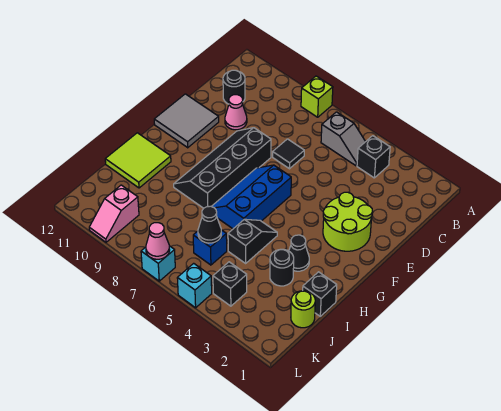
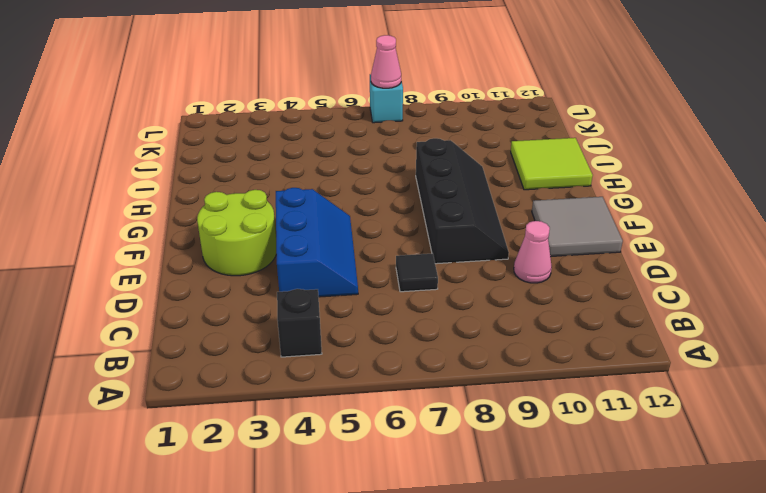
blue slope D4:F5 level 1 top 4 -> blue slope F6:H7 level 1 top 6
none -> lime brick A8 level 1
none -> grey slope B5:B6 level 1 top 6
none -> black round brick C11 level 1

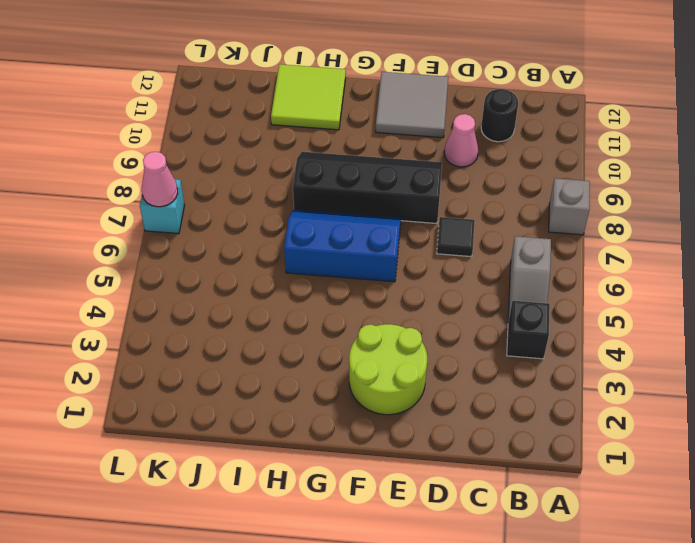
grey brick A8 level 1 -> lime brick A8 level 1
none -> black cone H3 level 1
none -> black slope H5:I5 level 1 top I
none -> black brick I1 level 1

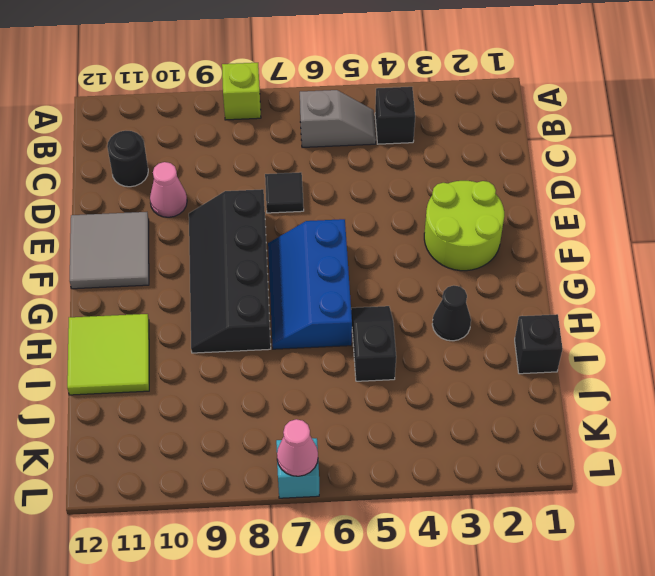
none -> black round brick I3 level 1
none -> lime round brick J1 level 1
none -> blue brick J6 level 1

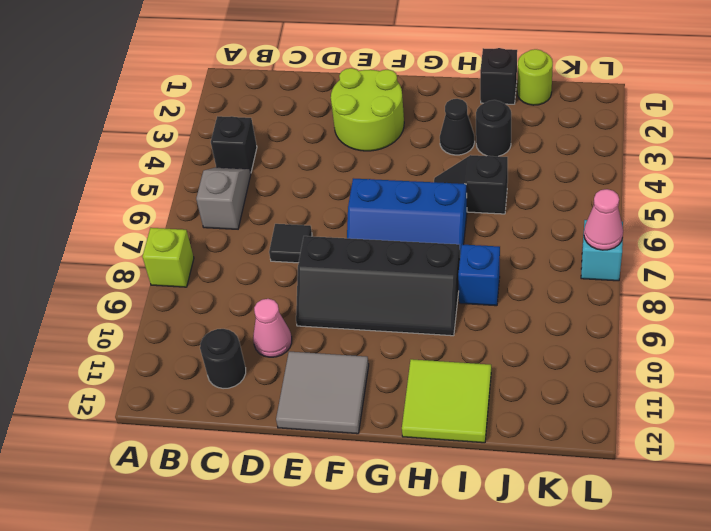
blue brick I8 level 1 -> blue brick J6 level 1
none -> black brick K4 level 1
none -> pink slope K10:L10 level 1 top K
none -> cyan brick L5 level 1

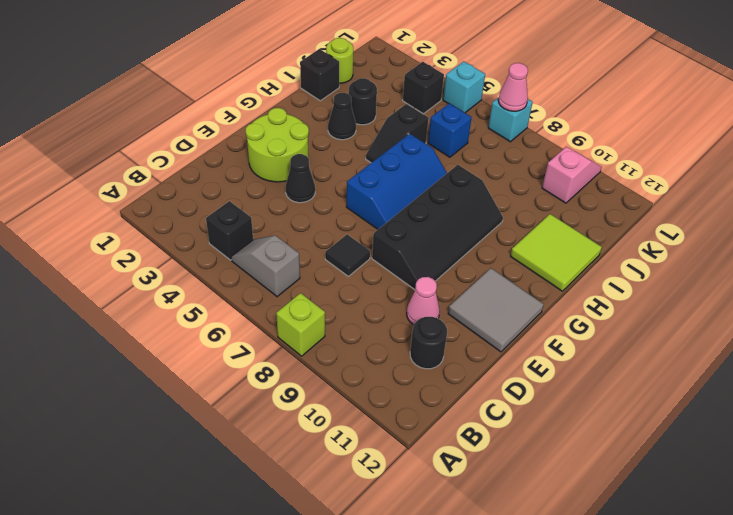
black cone E4 level 1 -> black cone J6 level 2

